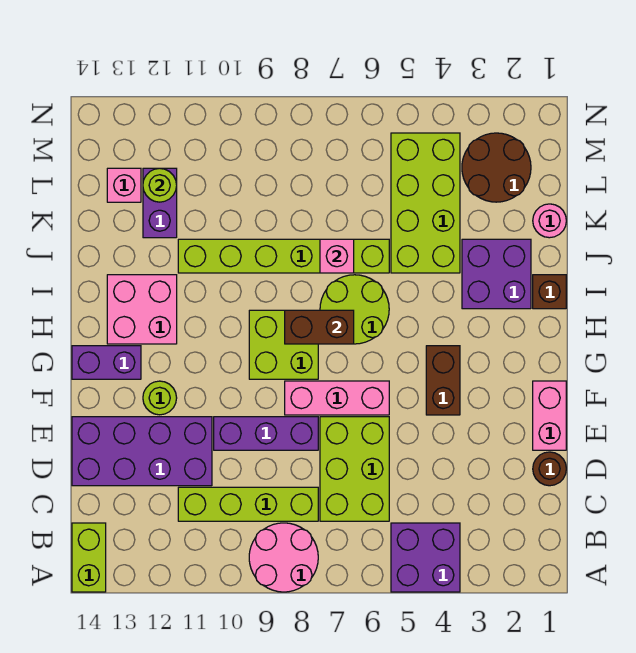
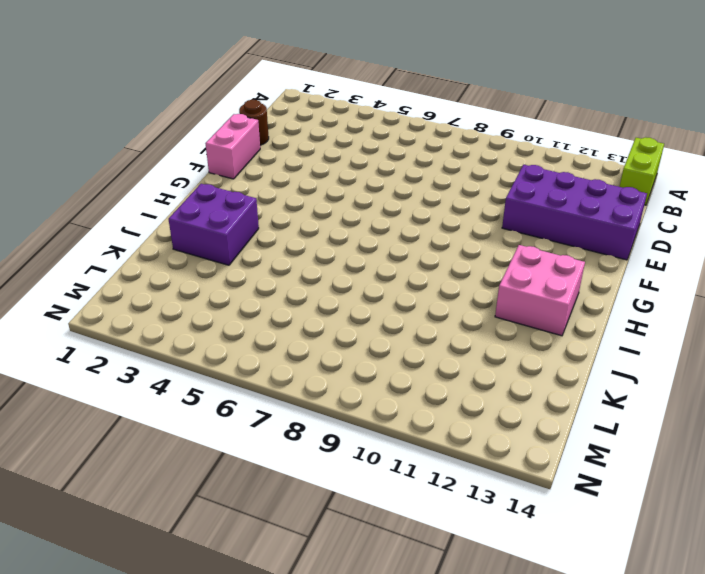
none -> purple brick A4:B5 level 1
none -> pink round brick A8:B9 level 1
none -> lime brick C6:E7 level 1

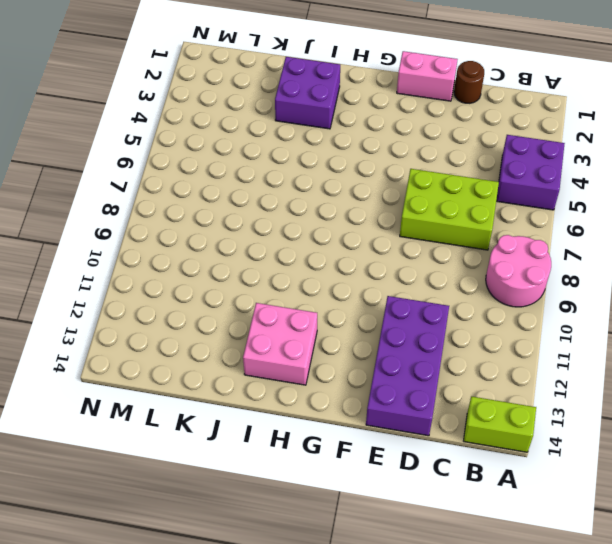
none -> lime brick C8:C11 level 1
none -> purple brick E8:E10 level 1
none -> brown brick F4:G4 level 1

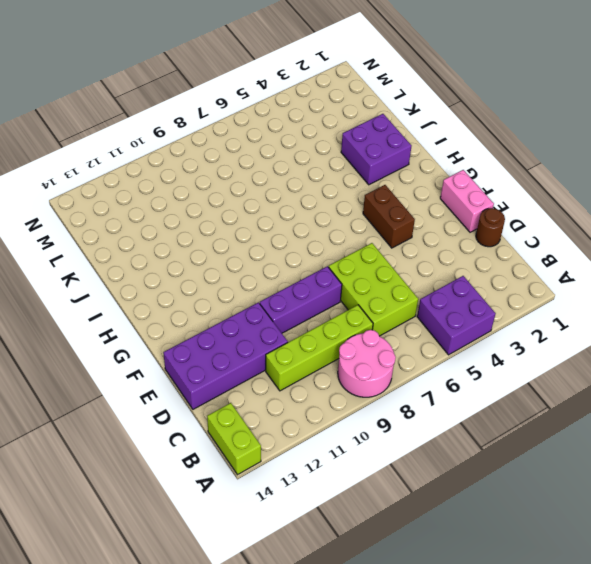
none -> pink brick F6:F8 level 1
none -> lime round brick F12 level 1
none -> lime brick G8:H9 level 1

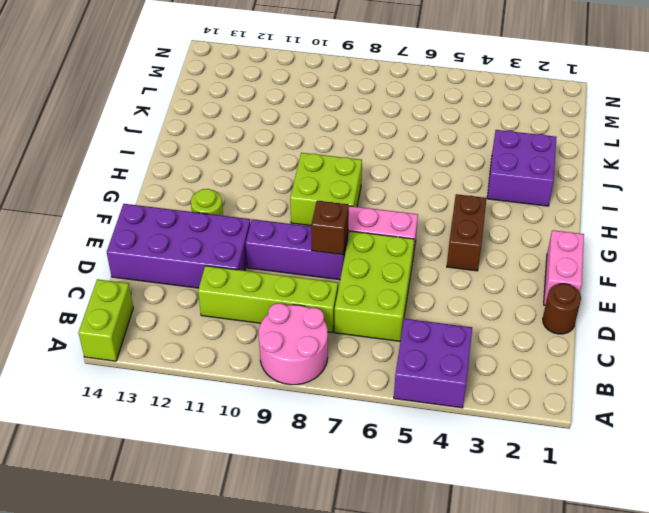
brown brick E8 level 2 -> brown brick I1 level 1
none -> purple brick G13:G14 level 1
none -> lime round brick H6:I7 level 1
none -> pink brick H12:I13 level 1

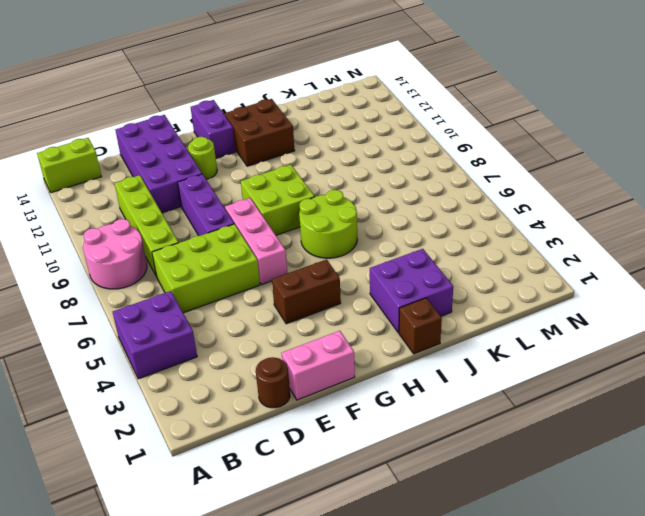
brown brick H12:I13 level 1 -> pink brick H12:I13 level 1
none -> lime brick J4:M5 level 1
none -> lime brick J6:J11 level 1
none -> pink round brick K1 level 1

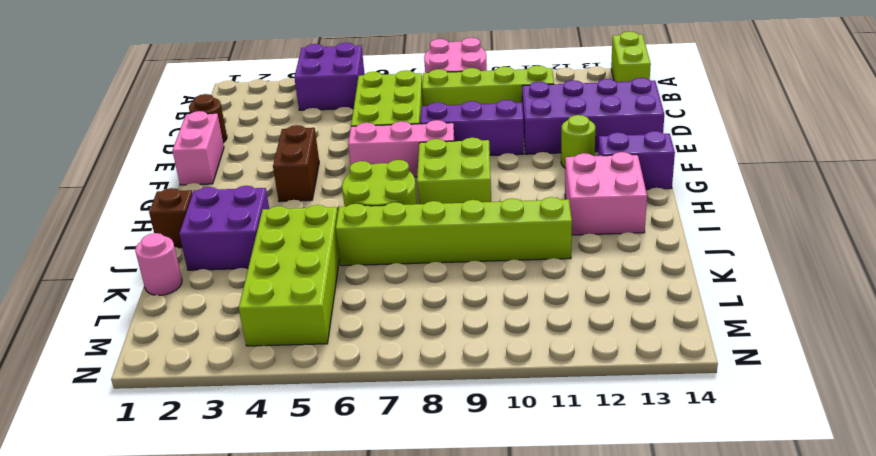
none -> purple brick K12:L12 level 1
none -> brown round brick L2:M3 level 1
none -> pink brick L13 level 1

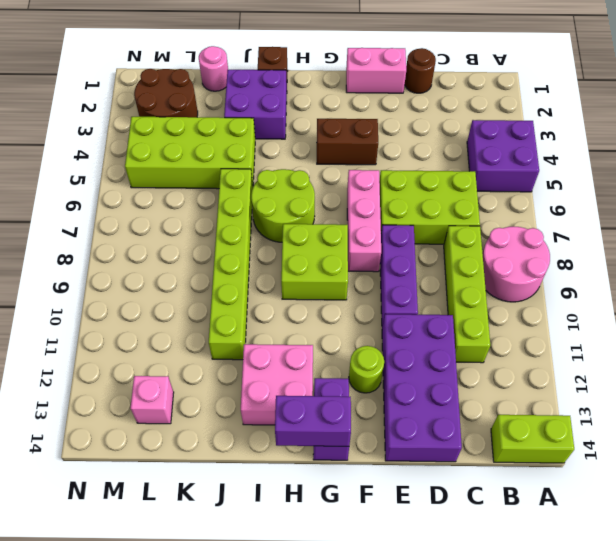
purple brick G14:H14 level 2 -> purple brick K12:L12 level 1
none -> brown brick H7:H8 level 2
none -> pink brick J7 level 2
none -> lime round brick L12 level 2

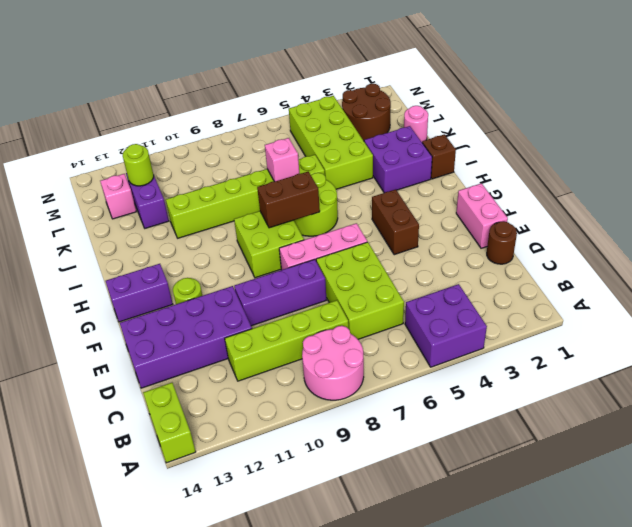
none -> pink brick H12:I13 level 1

